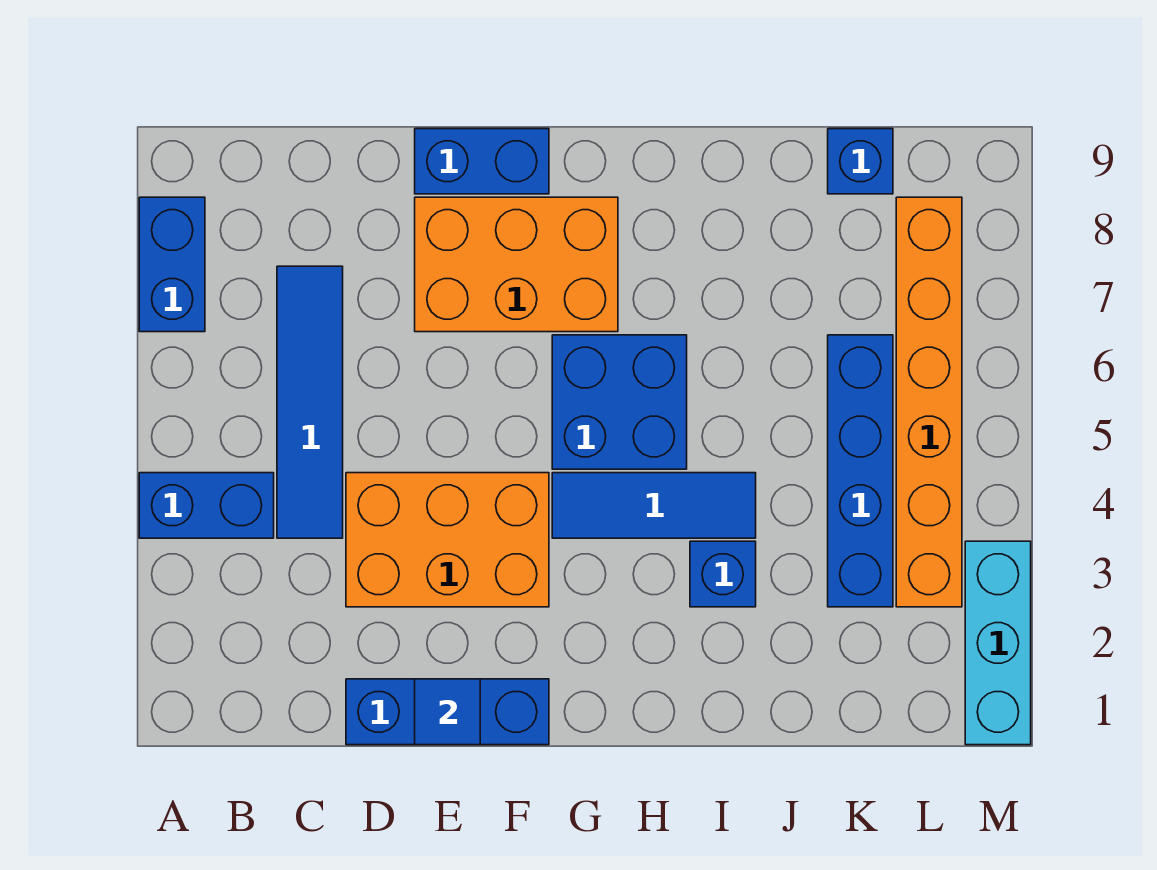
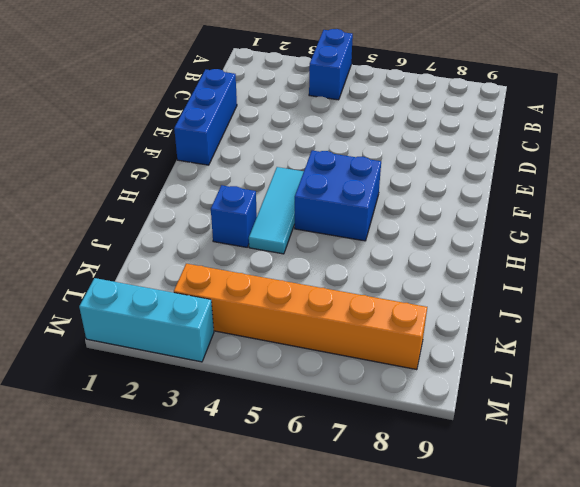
cyan tile G4:I4 level 1 -> blue tile G4:I4 level 1
none -> blue brick A7:A8 level 1
none -> blue tile C4:C7 level 1
none -> orange brick D3:F4 level 1

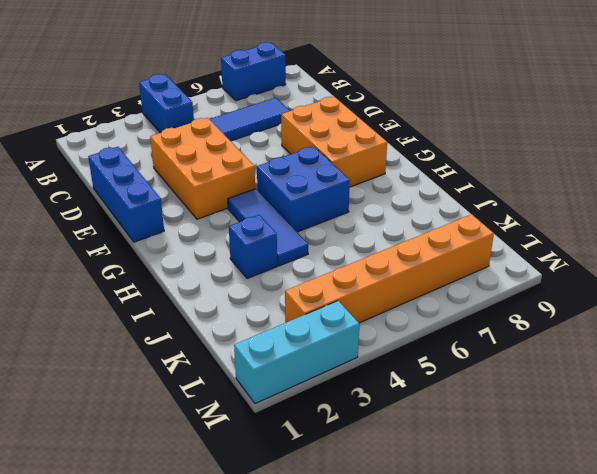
none -> blue brick E9:F9 level 1
none -> blue brick K3:K6 level 1
none -> blue brick K9 level 1

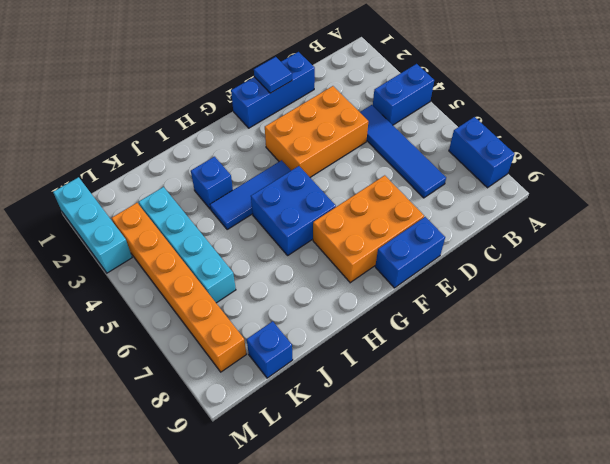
cyan brick K3:K6 level 1 -> blue brick K3:K6 level 1

